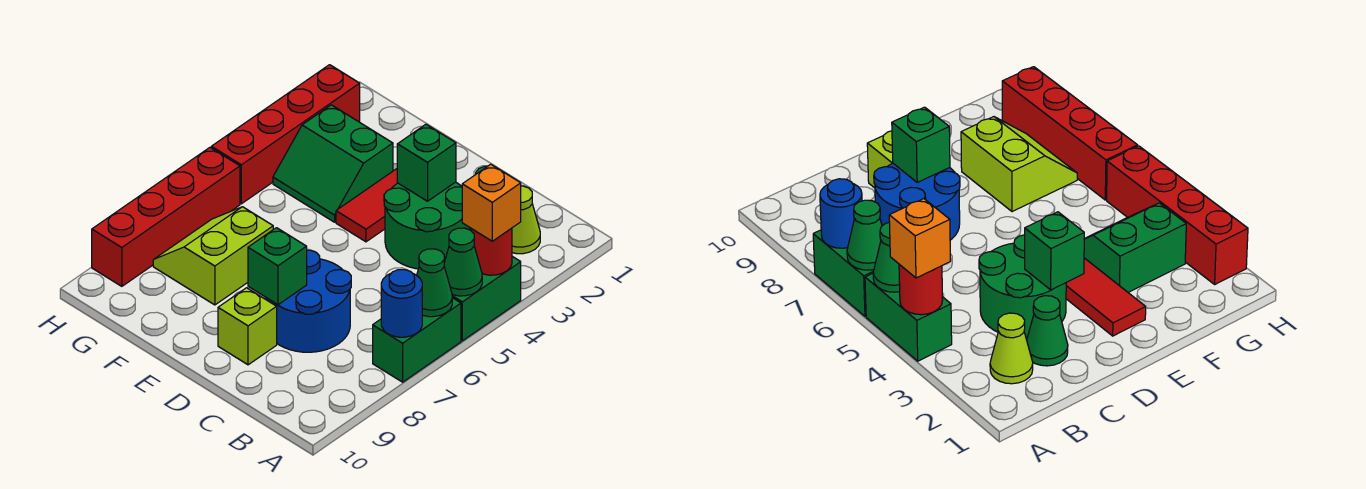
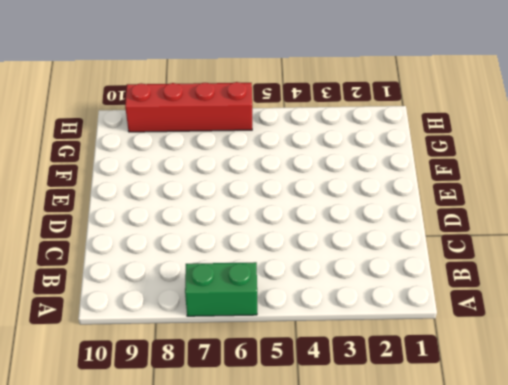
none -> green brick A4:A5 level 1
none -> lime cone B2 level 1
none -> green cone C2 level 1

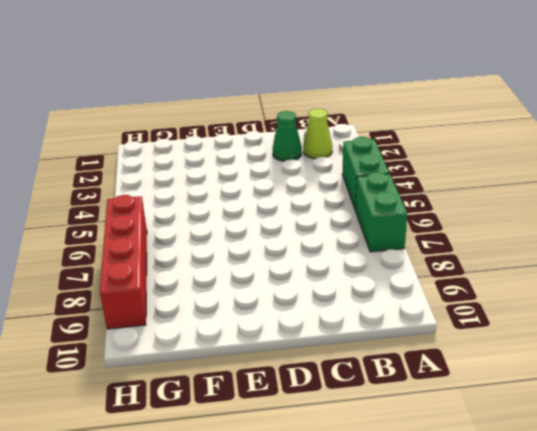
none -> green round brick C3:D4 level 1
none -> blue round brick C7:D8 level 1
none -> lime brick D9 level 1

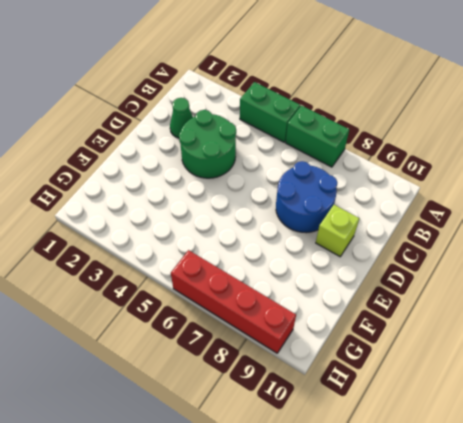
none -> lime cone B2 level 1
none -> red tile E2:E4 level 1
none -> green slope F3:G4 level 1 top 3

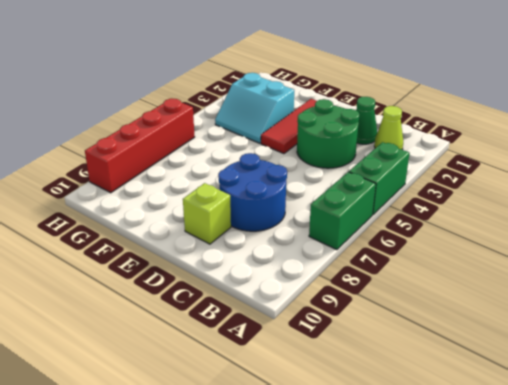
cyan slope F3:G4 level 1 top 3 -> green slope F3:G4 level 1 top 3
none -> lime slope F7:G8 level 1 top F
none -> red brick H2:H5 level 1
none -> red round brick A4 level 2

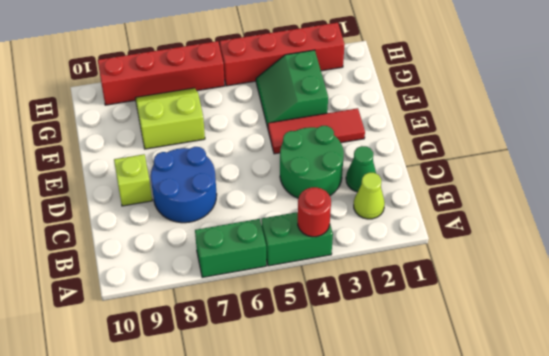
none -> green cone A5 level 2
none -> green cone A6 level 2
none -> blue round brick A7 level 2

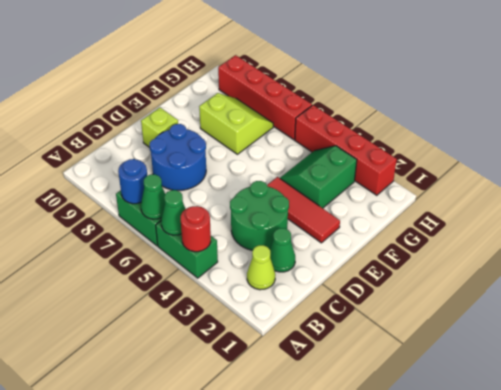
none -> green brick D3 level 2
none -> green brick D8 level 2
none -> orange brick A4 level 3

